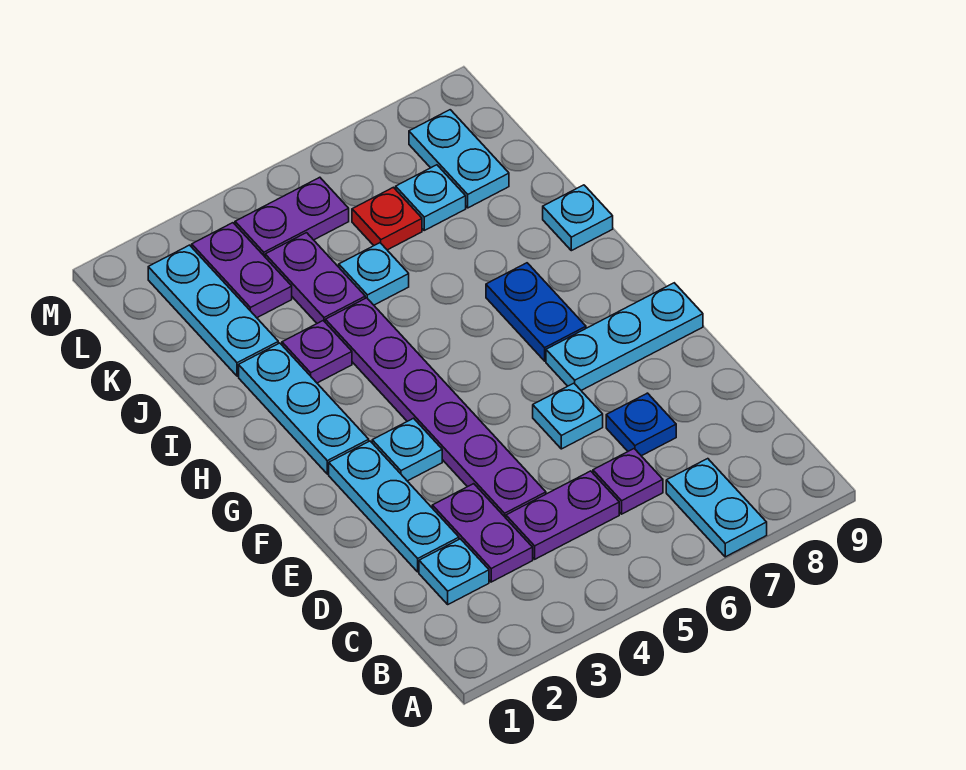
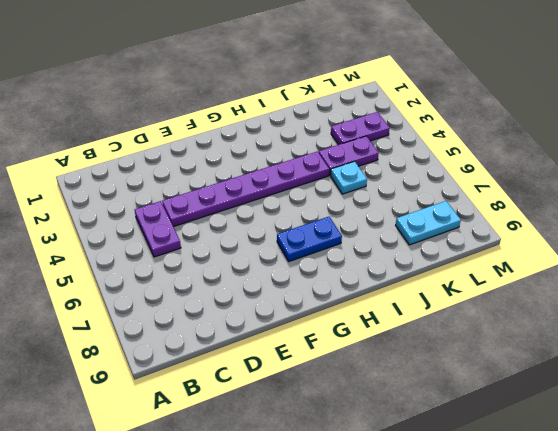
none -> cyan plate A7:B7 level 1
none -> cyan plate C2 level 1
none -> purple plate C3:D3 level 1

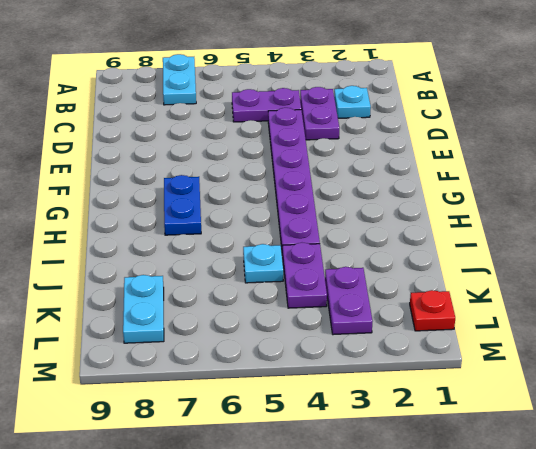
red plate L1 level 1 -> red plate K6 level 1
none -> purple plate C6 level 1
none -> cyan plate D2:F2 level 1
none -> blue plate D7 level 1

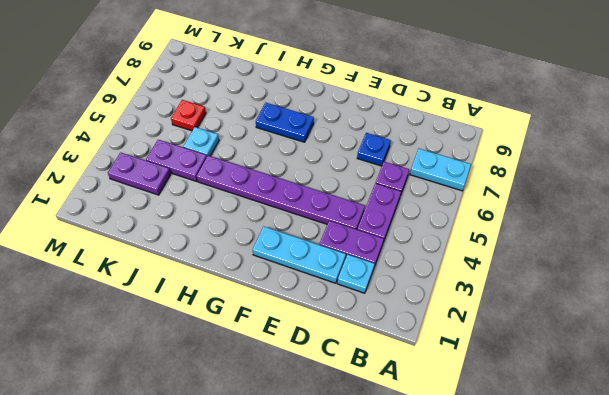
none -> cyan plate E6 level 1
none -> cyan plate F3 level 1
none -> cyan plate F7:F9 level 1

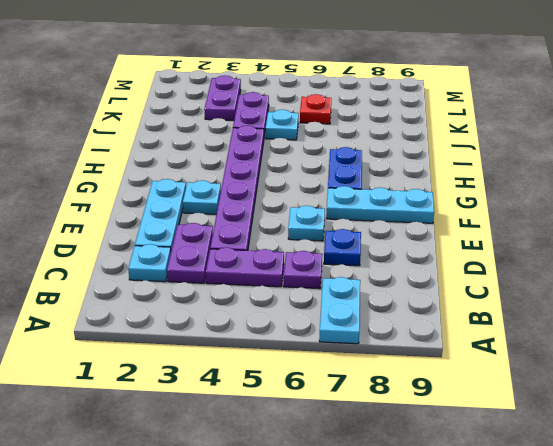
none -> cyan plate G2:I2 level 1
none -> purple plate I3 level 1
none -> cyan plate I9 level 1

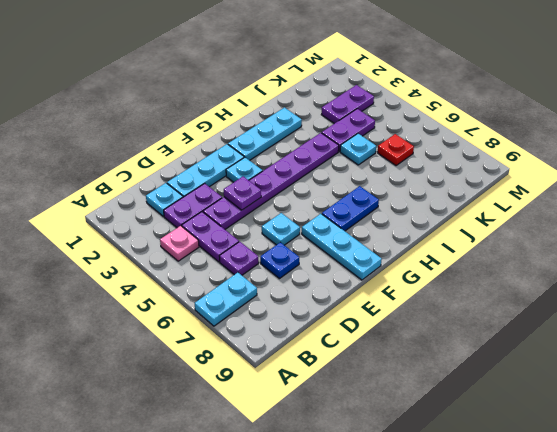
pink plate B4 level 1 -> none
purple plate E4 level 2 -> purple plate I3 level 1
none -> cyan plate I9 level 1
none -> cyan plate J2:L2 level 1
none -> cyan plate K7 level 1

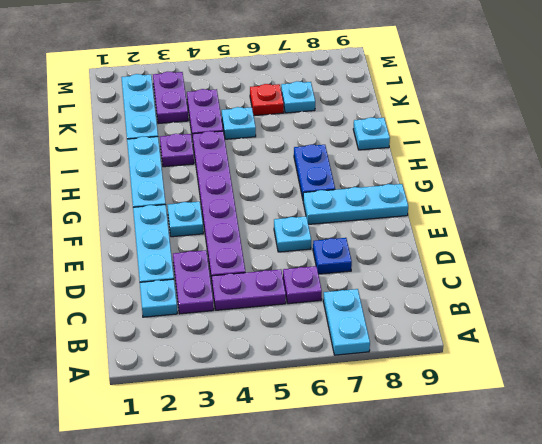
none -> cyan plate K8:L8 level 1
none -> purple plate L4:L5 level 1

